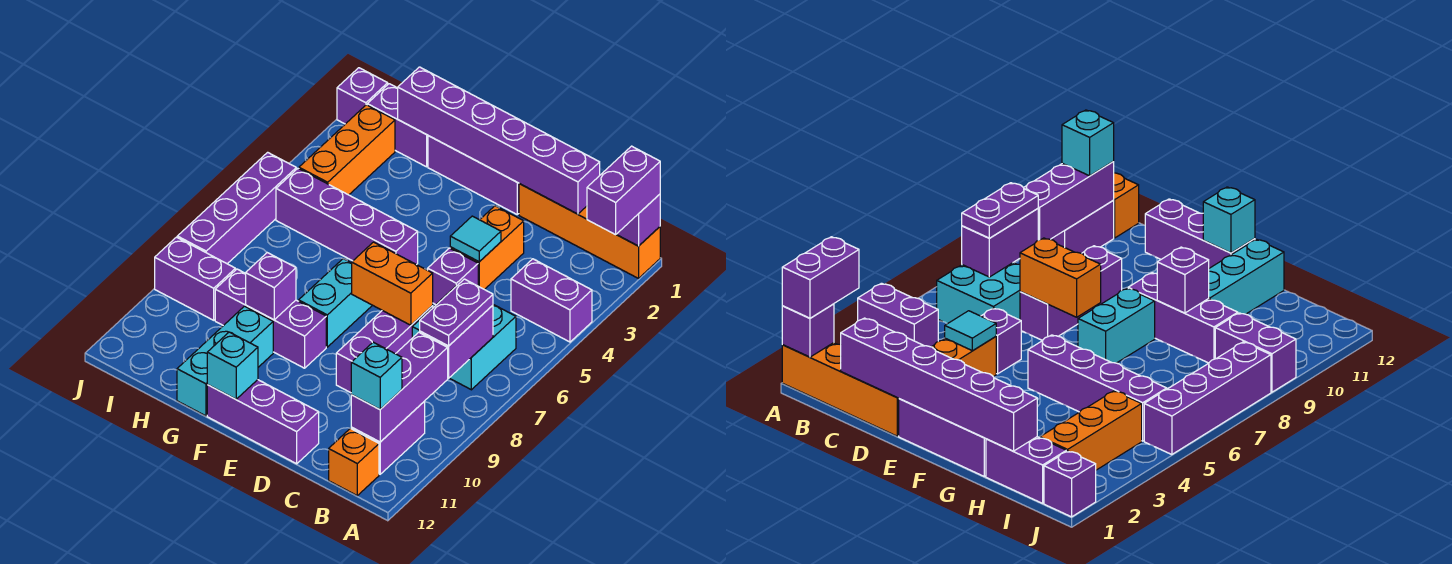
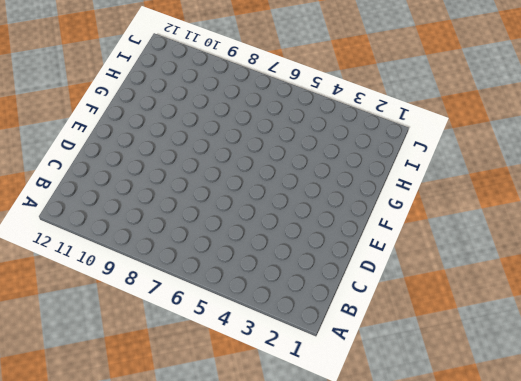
none -> orange brick A1:D1 level 1
none -> purple brick A4:B4 level 1
none -> cyan brick B6:C7 level 1
none -> purple brick B10:B11 level 1

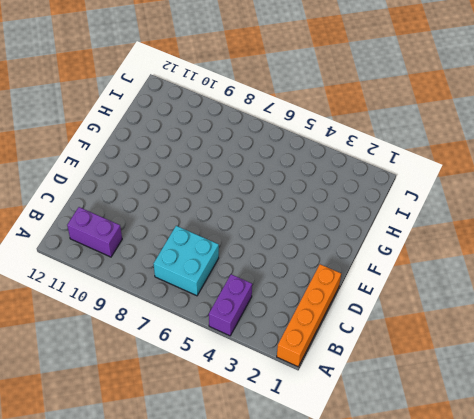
none -> orange brick B12 level 1
none -> orange brick D3:D4 level 1
none -> purple brick D5 level 1
none -> purple brick D7:D9 level 1

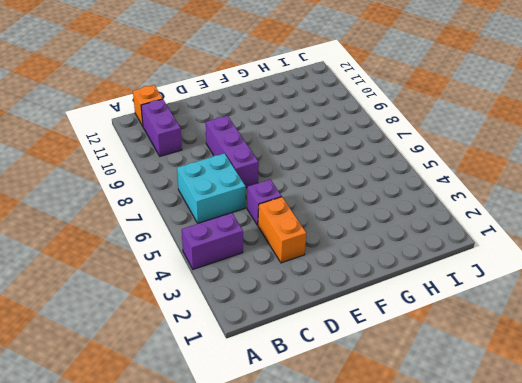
none -> orange brick A1:D1 level 1
none -> purple brick D12:F12 level 1
none -> purple brick E1:G1 level 1
none -> purple brick F5:I5 level 1

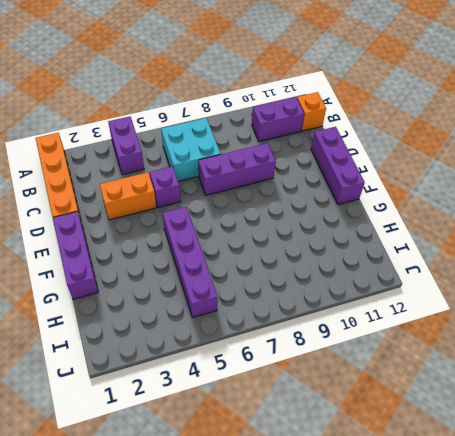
none -> cyan brick F7:F8 level 1
none -> purple brick F9:H9 level 1
none -> cyan brick G10:G12 level 1
none -> purple brick H1:I1 level 1

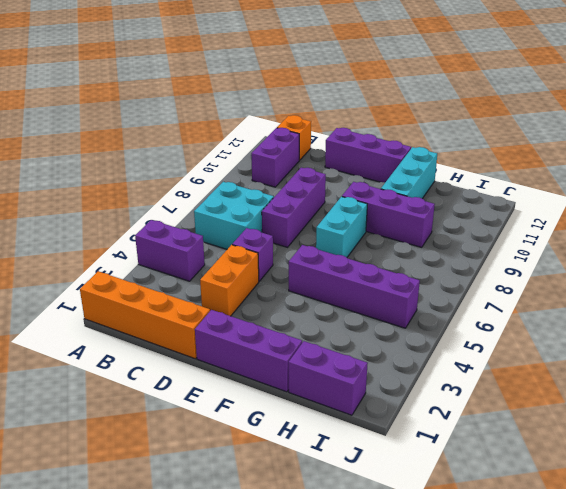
none -> orange brick I2:I4 level 1
none -> purple brick I9:J9 level 1
none -> purple brick J1 level 1
none -> purple brick J5:J8 level 1

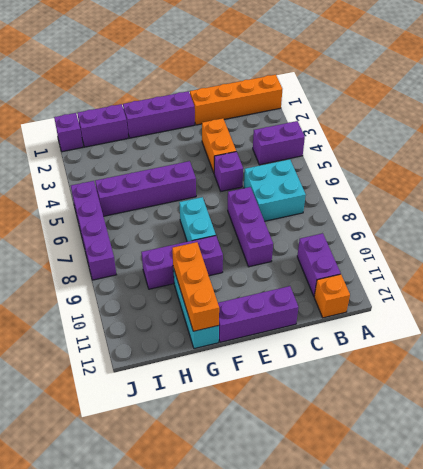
orange brick G10:G12 level 2 -> orange brick I2:I4 level 1
none -> purple brick I9:J9 level 1
none -> purple brick A1 level 2
none -> purple brick B7:B8 level 2
none -> purple brick B9:B11 level 2

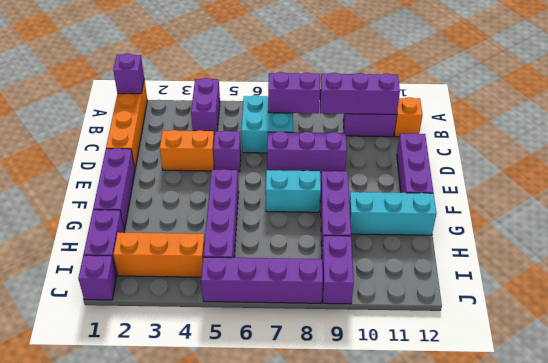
none -> purple brick C1:H1 level 2
none -> cyan tile D4 level 2
none -> orange brick D7:E7 level 2
none -> cyan brick F12 level 2

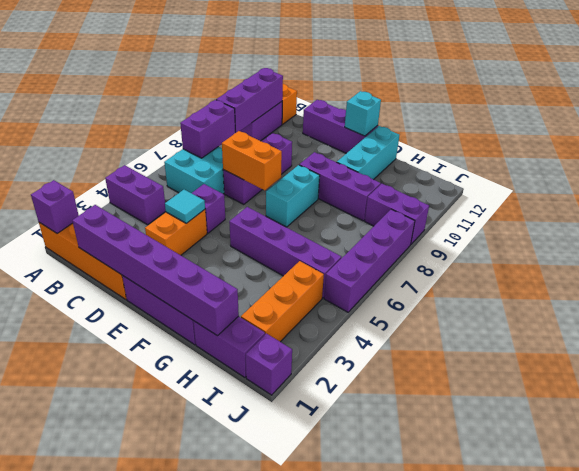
none -> purple brick G9 level 2
none -> purple brick A1:A2 level 3
none -> purple plate B7:B8 level 3
none -> cyan brick B11 level 3

